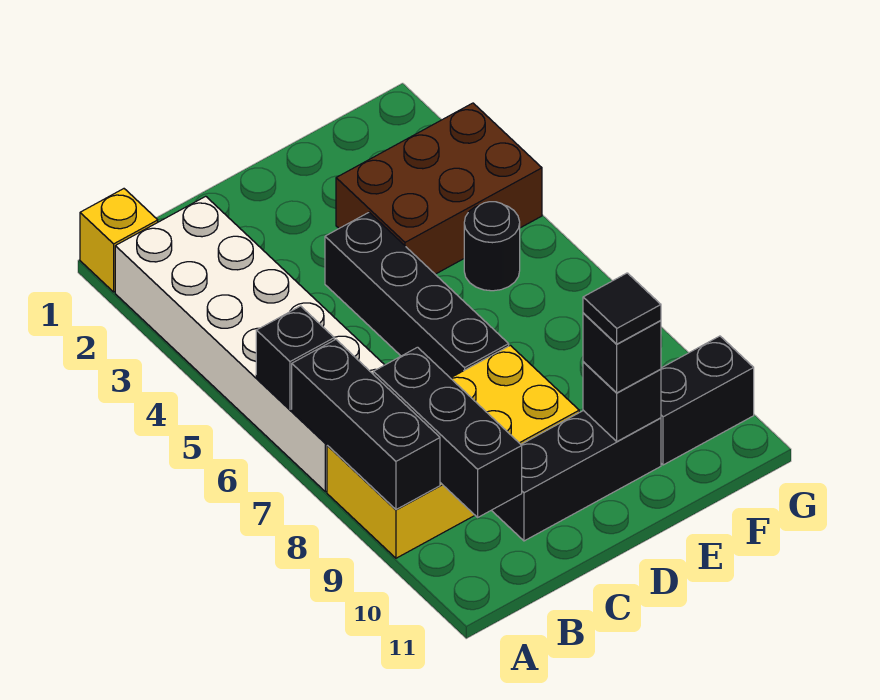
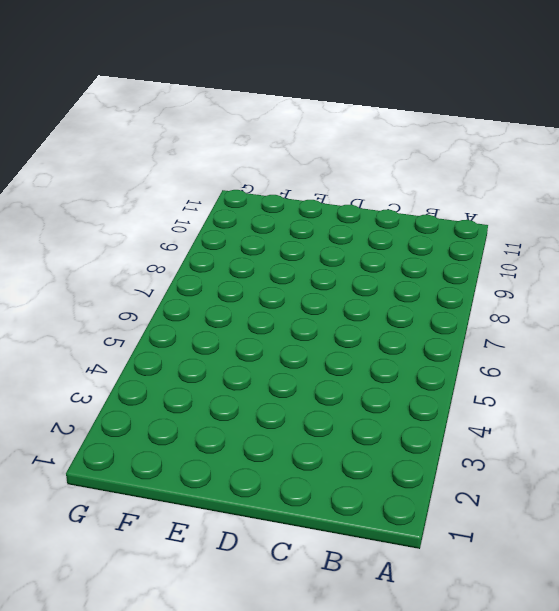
none -> yellow brick A1 level 1
none -> white brick A2:B7 level 1
none -> yellow brick A8:D9 level 1

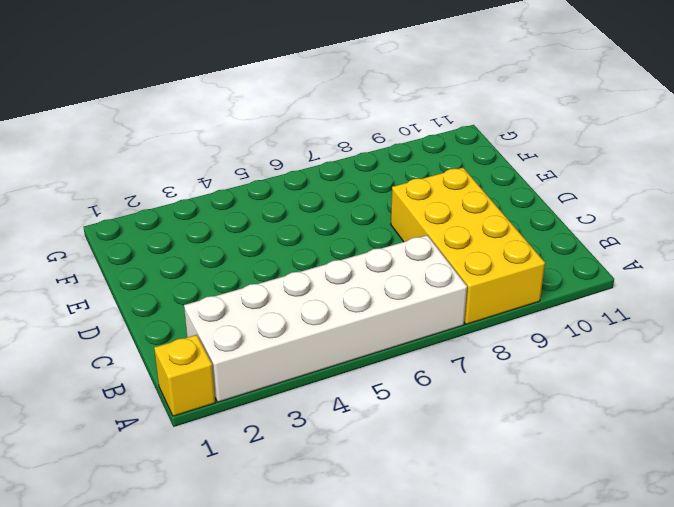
none -> black brick C10:E10 level 1
none -> black brick D4:D7 level 1
none -> brown brick E3:G4 level 1

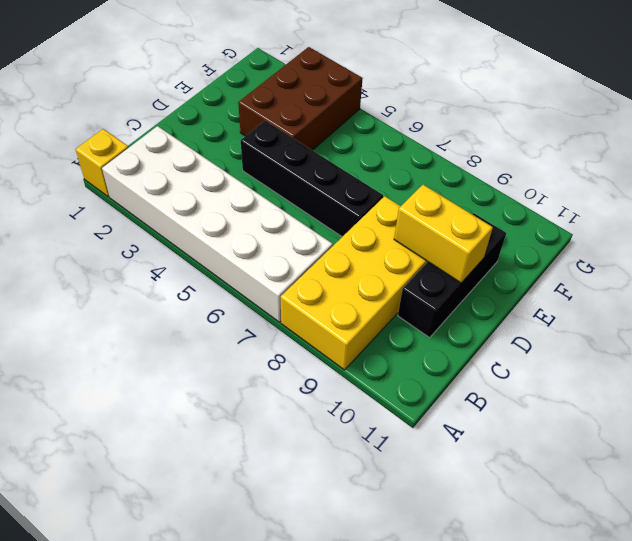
yellow brick D9:D10 level 2 -> none
none -> black round brick F5 level 1
none -> black brick F10:G10 level 1
none -> black brick A6 level 2

